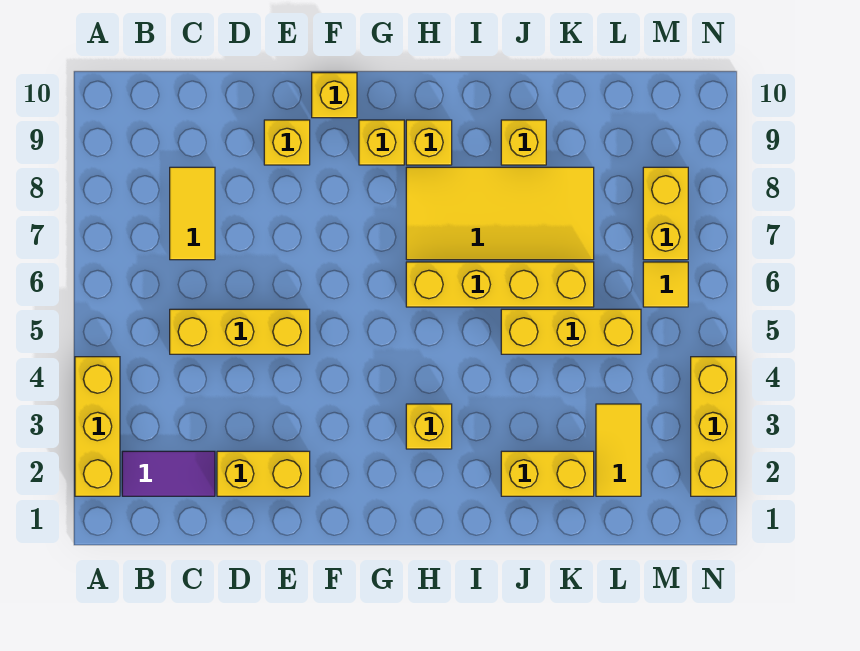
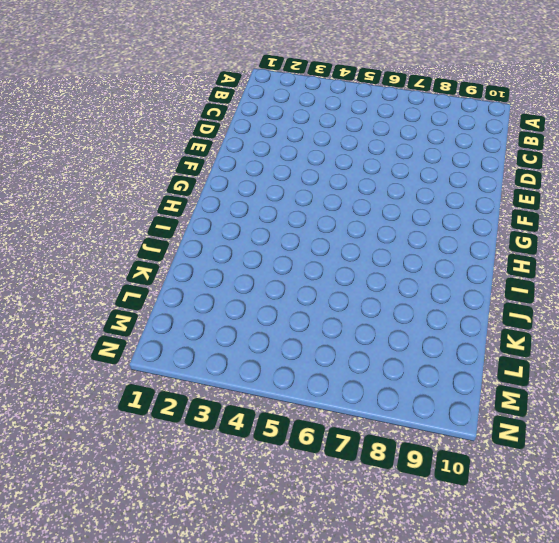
none -> yellow brick A2:A4 level 1
none -> purple tile B2:C2 level 1
none -> yellow brick C5:E5 level 1

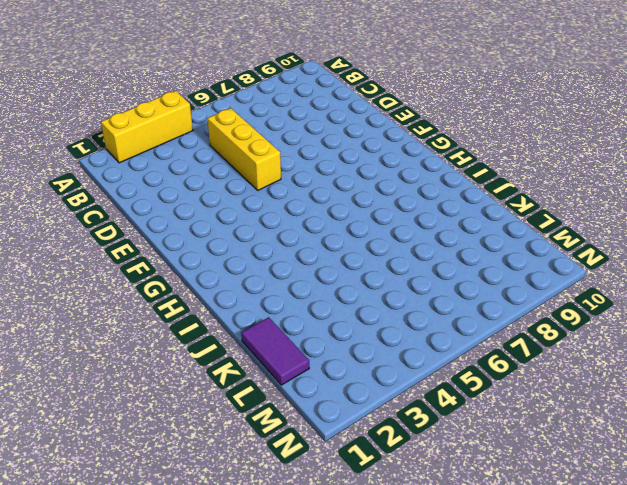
purple tile K1:L1 level 1 -> purple tile B2:C2 level 1
none -> yellow tile C7:C8 level 1
none -> yellow brick D2:E2 level 1
none -> yellow brick E9 level 1

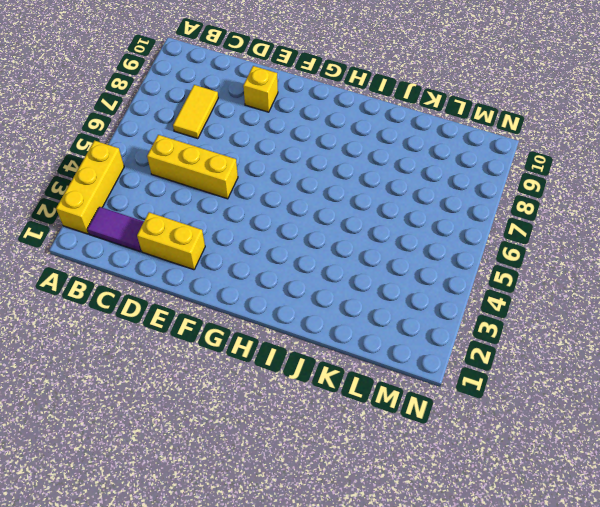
none -> yellow brick F10 level 1
none -> yellow brick G9 level 1
none -> yellow brick H3 level 1

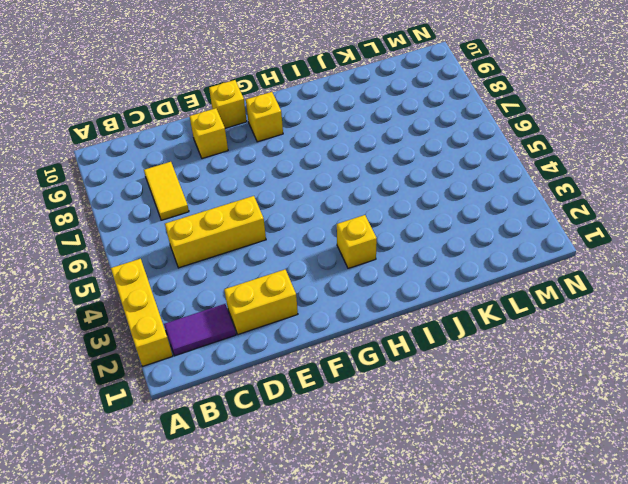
none -> yellow brick H6:K6 level 1
none -> yellow tile H7:K8 level 1
none -> yellow brick H9 level 1

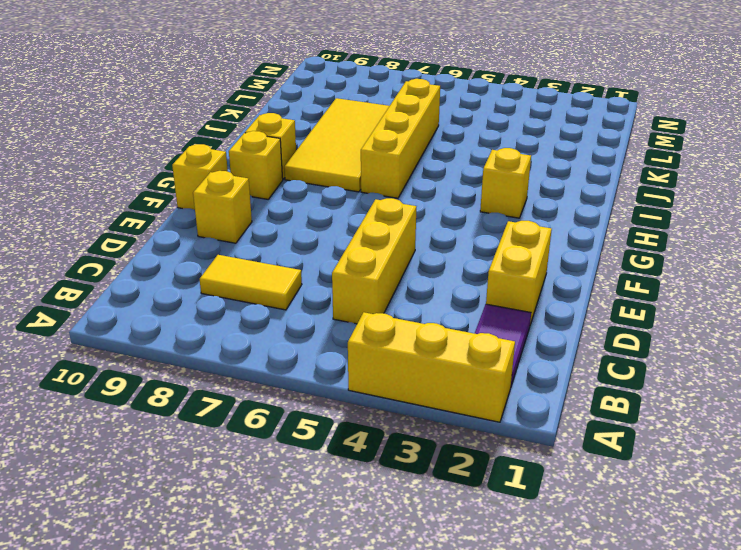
none -> yellow brick J2:K2 level 1
none -> yellow brick J5:L5 level 1
none -> yellow brick J9 level 1

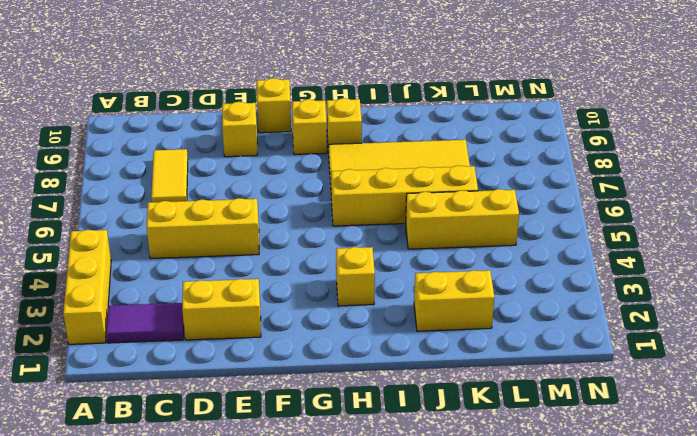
none -> yellow brick J9 level 1
none -> yellow tile L2:L3 level 1
none -> yellow tile M6 level 1

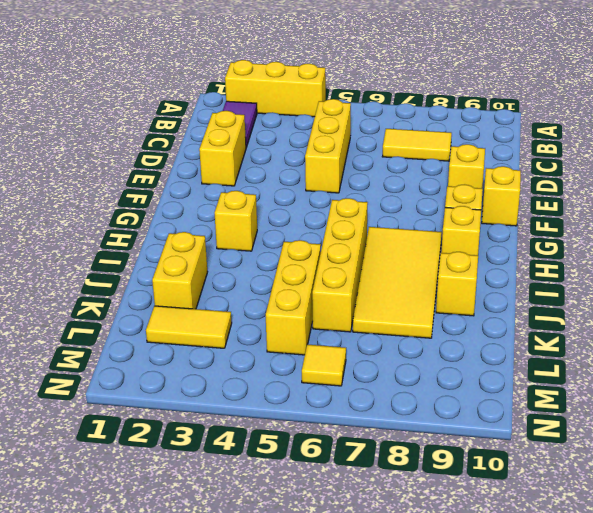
none -> yellow brick M7:M8 level 1
none -> yellow brick N2:N4 level 1

